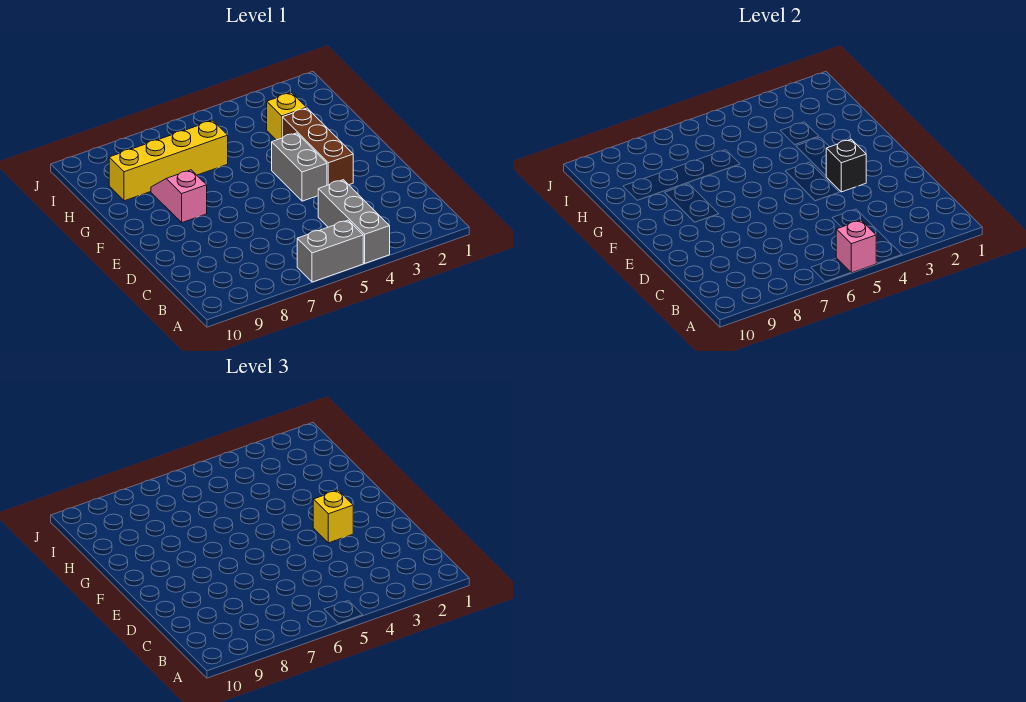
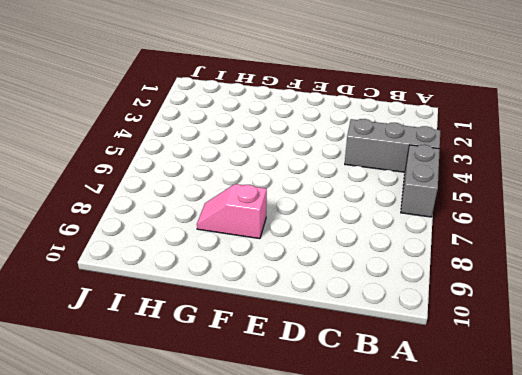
none -> brown brick E3:G3 level 1
none -> grey brick E4:F4 level 1

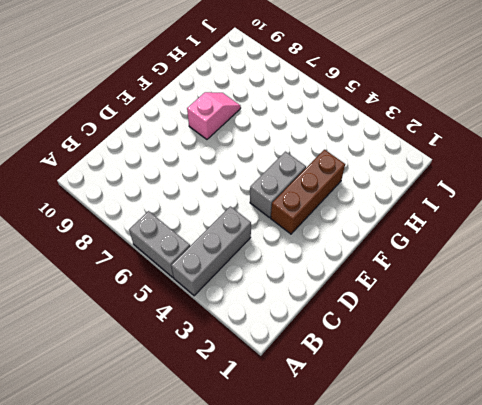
none -> yellow brick H3 level 1
none -> yellow brick H6:H9 level 1

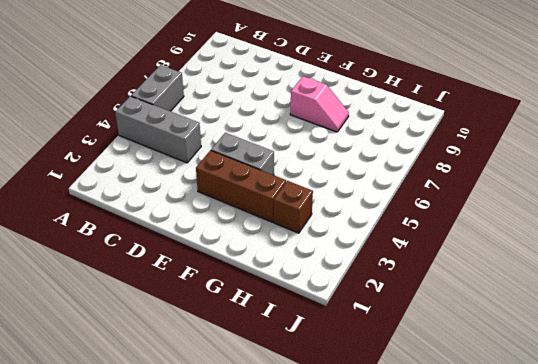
brown brick H3 level 1 -> yellow brick H3 level 1
none -> yellow brick H6:H9 level 1
none -> pink brick A5 level 2

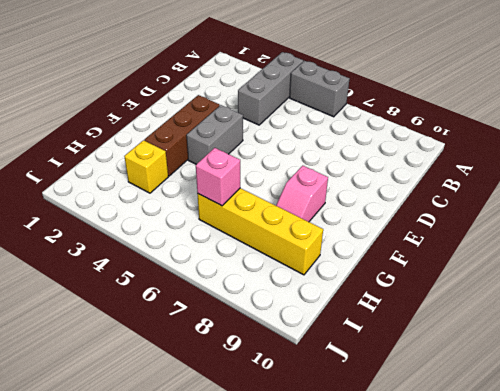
pink brick H6 level 2 -> pink brick A5 level 2
none -> black brick E3 level 2
none -> yellow brick E3 level 3

